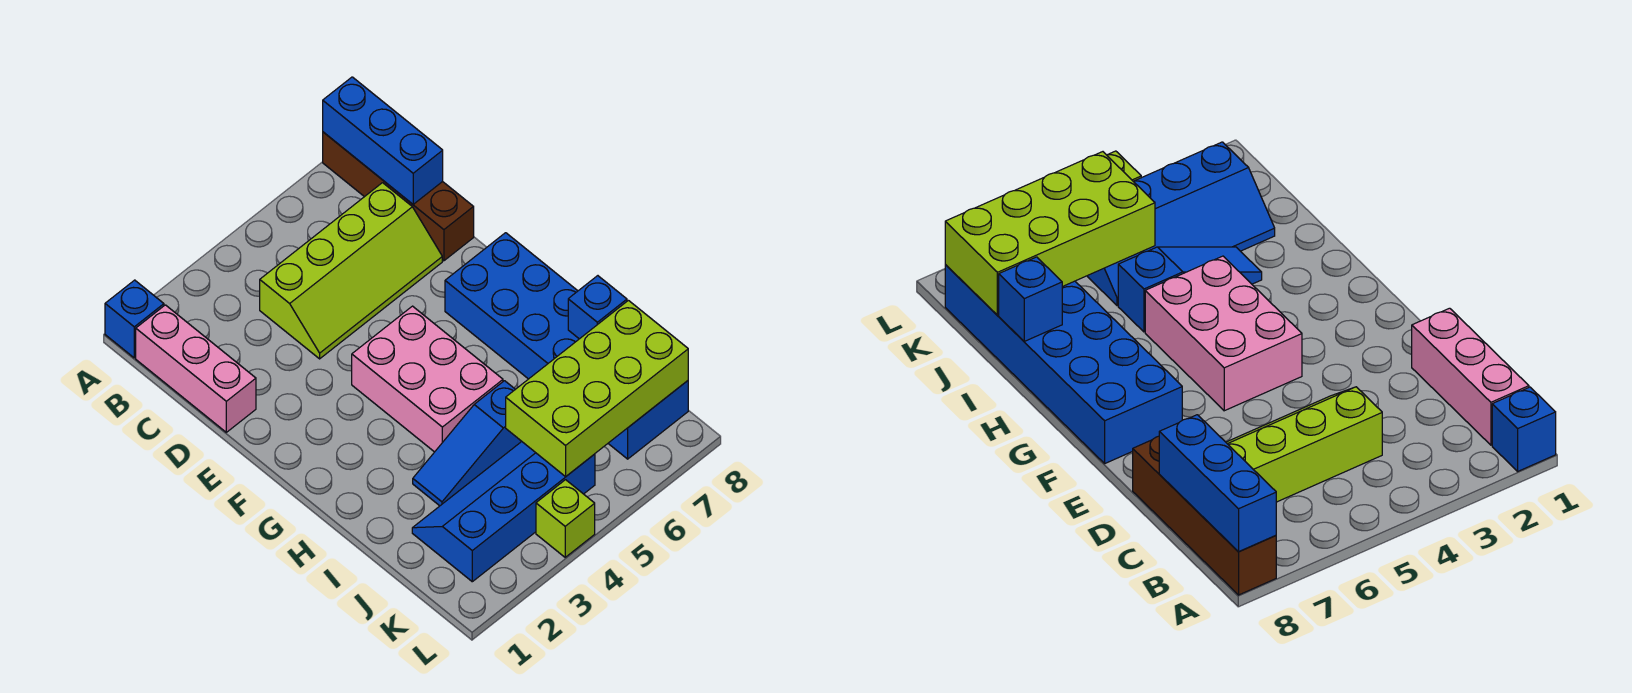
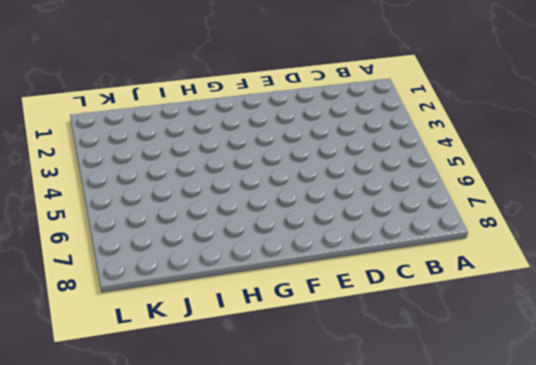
none -> blue brick A1 level 1
none -> brown brick A8:D8 level 1
none -> pink brick B1:D1 level 1

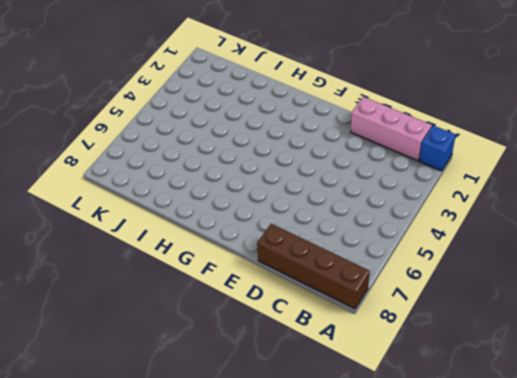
none -> lime slope C4:D7 level 1 top C
none -> pink brick F4:H5 level 1
none -> blue brick F7:K8 level 1

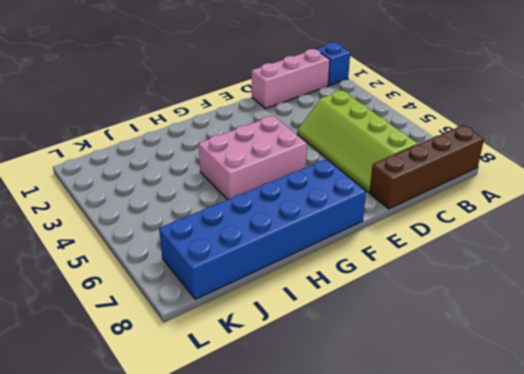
none -> blue slope I3:I5 level 1 top 5
none -> blue slope J2:K5 level 1 top K
none -> lime brick L4 level 1

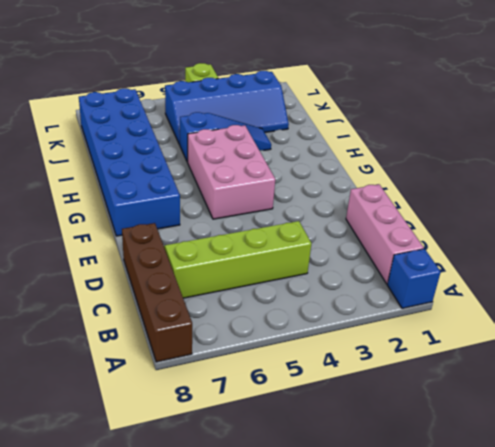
none -> blue brick A8:C8 level 2
none -> blue brick I8 level 2
none -> lime brick J5:K8 level 2

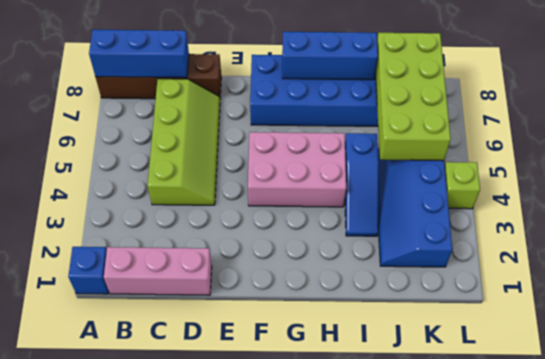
blue brick G8:I8 level 2 -> blue brick I8 level 2

